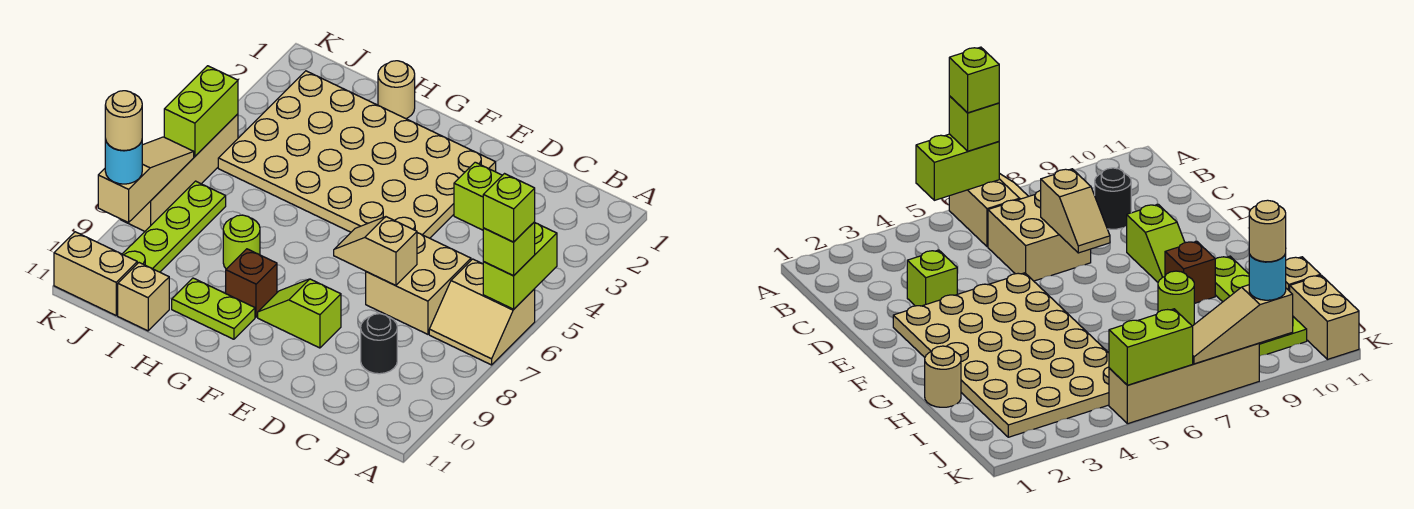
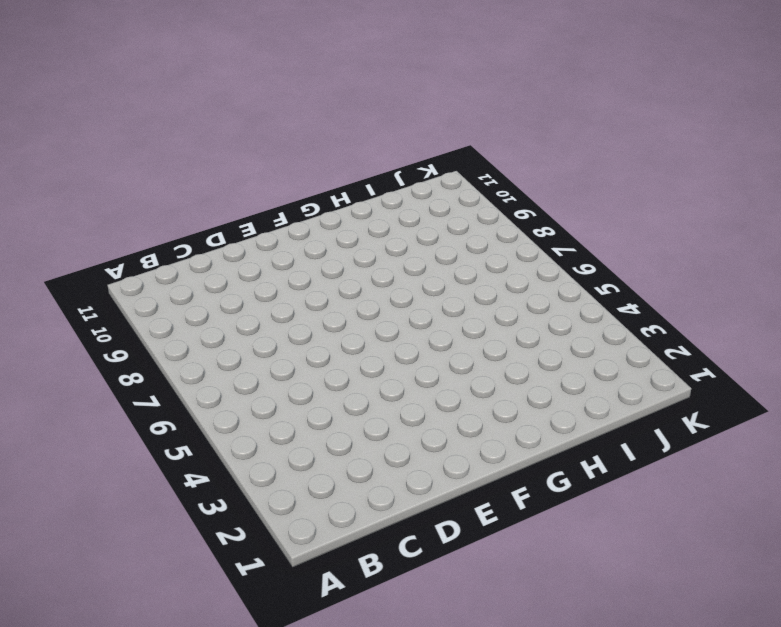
none -> tan slope A6:B7 level 1 top 6
none -> tan brick C6:D7 level 1
none -> black round brick C9 level 1

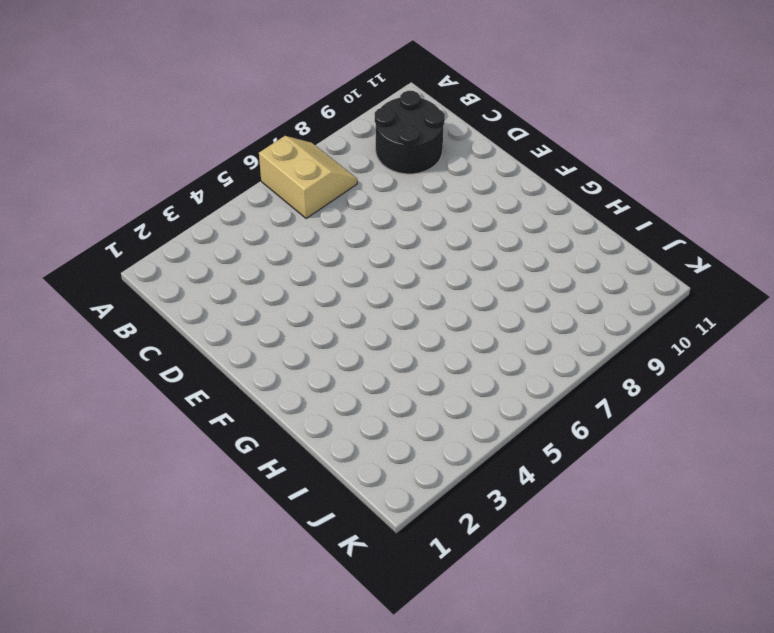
black round brick B9:C10 level 1 -> black round brick C9 level 1
none -> tan brick C6:D7 level 1
none -> lime brick D3 level 1
none -> tan plate E2:J5 level 1

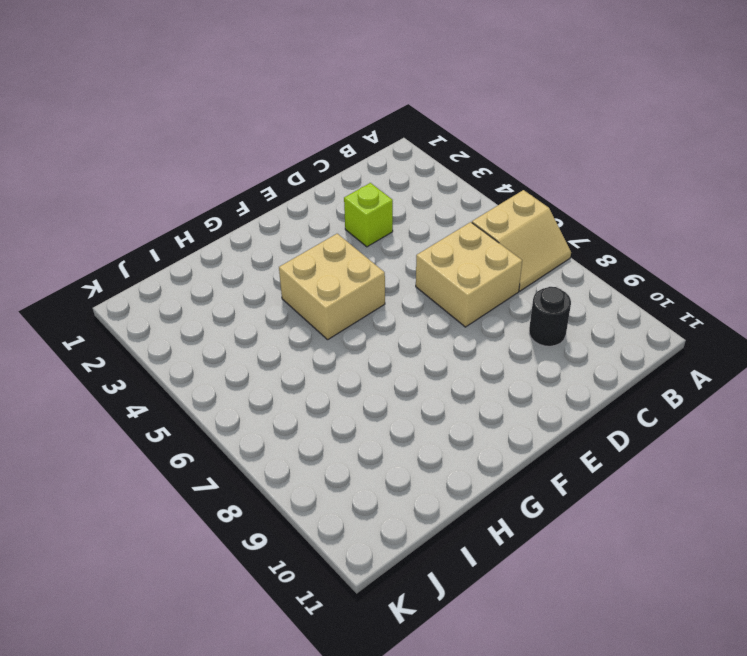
tan brick F4:G5 level 1 -> tan plate E2:J5 level 1
none -> lime slope E9:F9 level 1 top E
none -> brown brick G9 level 1
none -> lime plate G10:H10 level 1

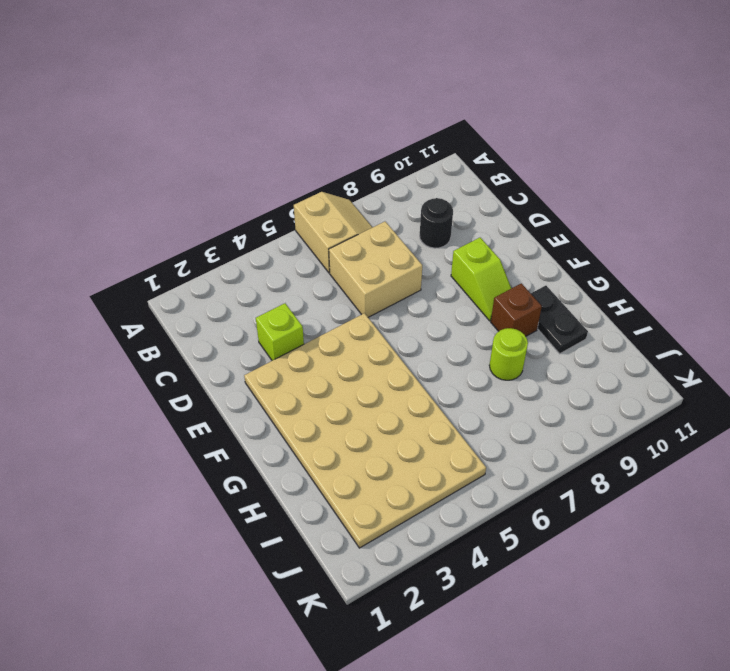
black plate G10:H10 level 1 -> lime plate G10:H10 level 1
none -> tan round brick H1 level 1
none -> tan brick I11 level 1
none -> lime plate J7:J10 level 1

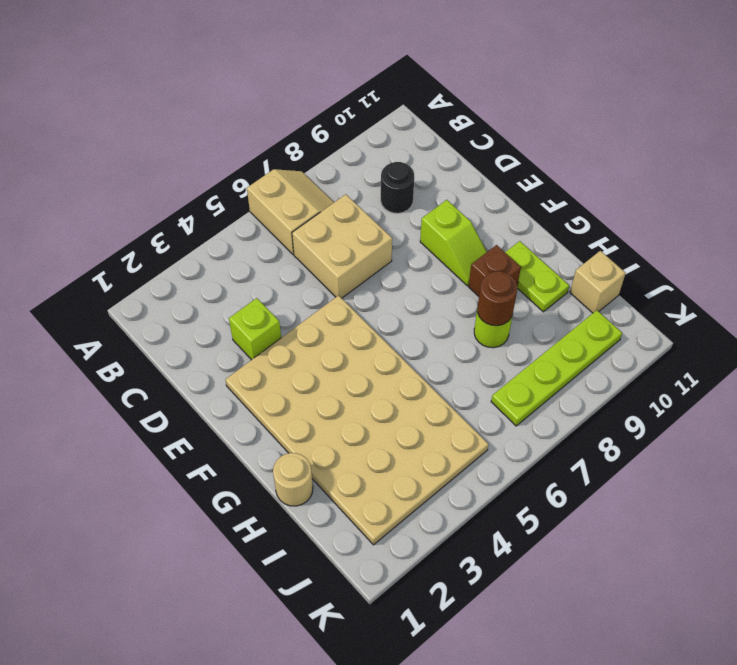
brown round brick H8 level 2 -> none
none -> tan brick J11:K11 level 1
none -> tan brick K5:K8 level 1
none -> lime brick A5:A6 level 2

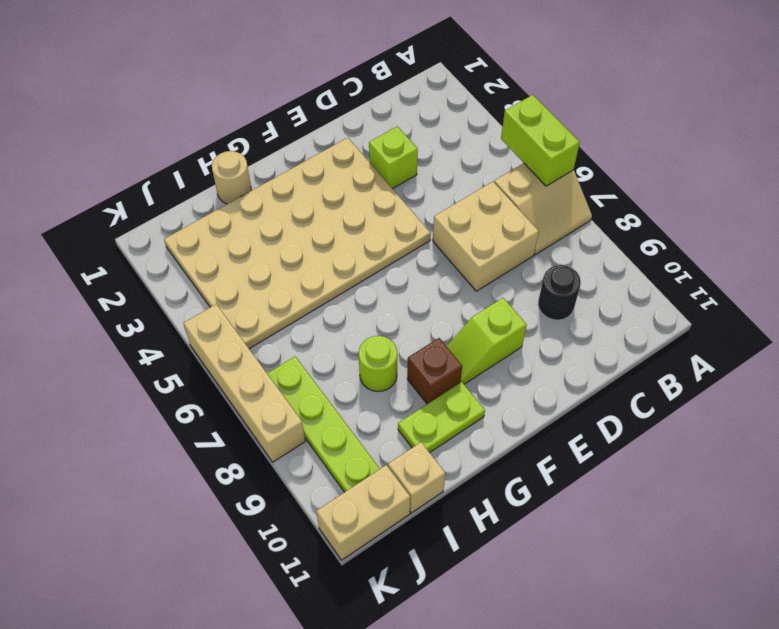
none -> tan slope D7:E7 level 2 top D
none -> lime brick K5:K6 level 2
none -> tan slope K7:K9 level 2 top 9

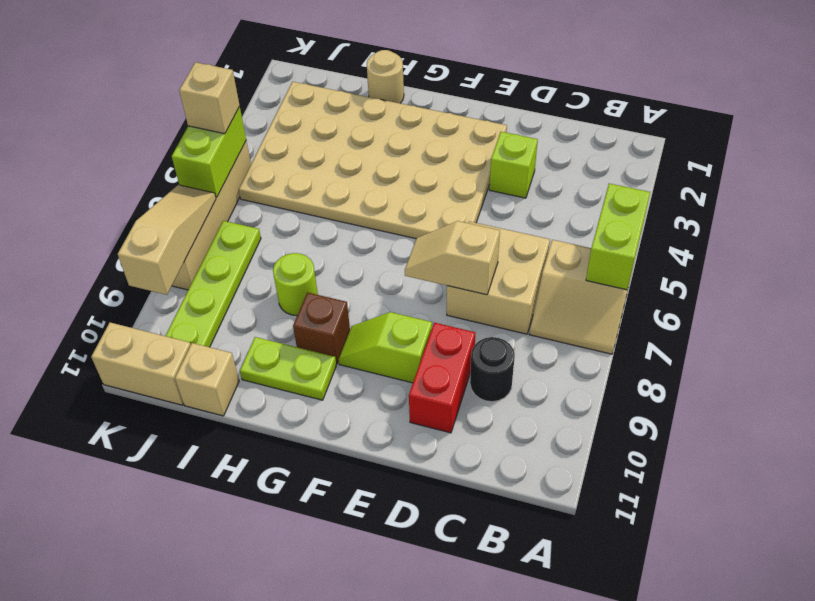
red brick D9:D10 level 1 -> none
tan brick K5 level 3 -> none
none -> lime brick A6 level 3
none -> cyan round brick K9 level 3
none -> lime brick A6 level 4

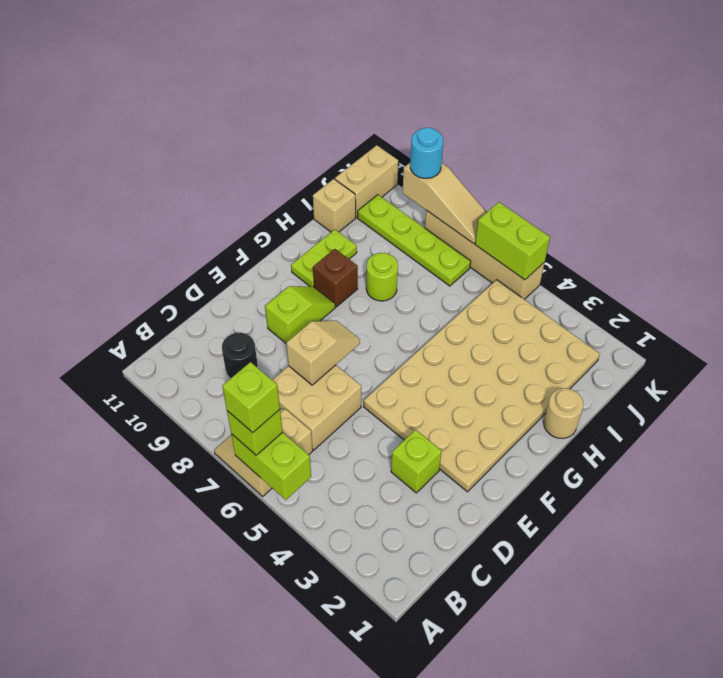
none -> tan round brick K9 level 4

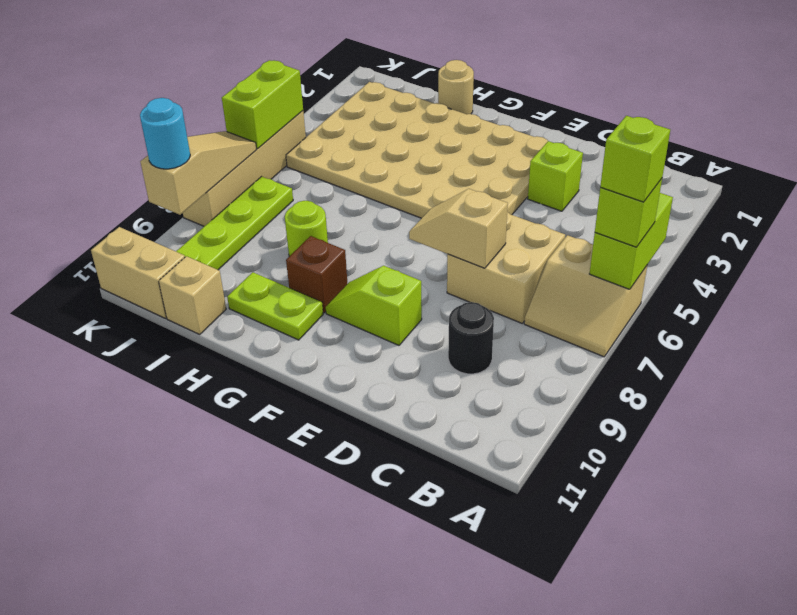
none -> tan round brick K9 level 4

